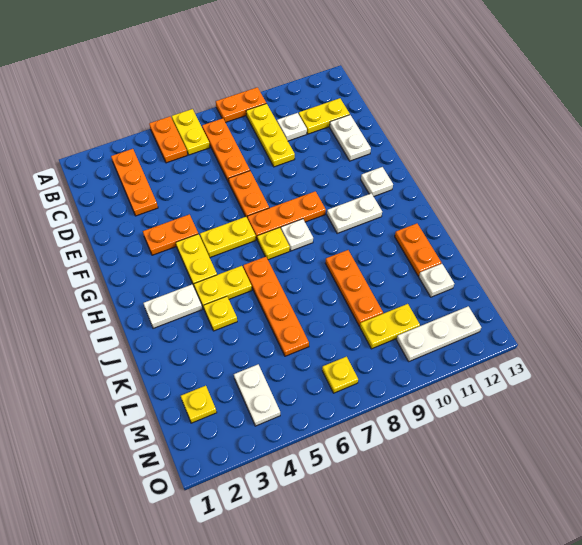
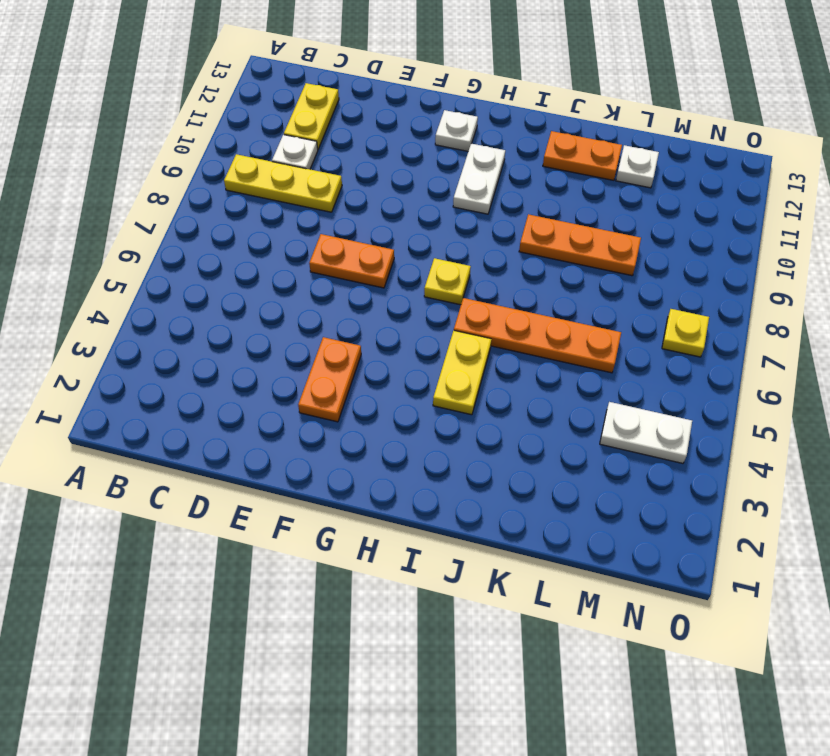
none -> orange plate A5:B5 level 1
none -> yellow plate A6:B6 level 1
none -> orange plate A8:A9 level 1
none -> orange plate B3:D3 level 1

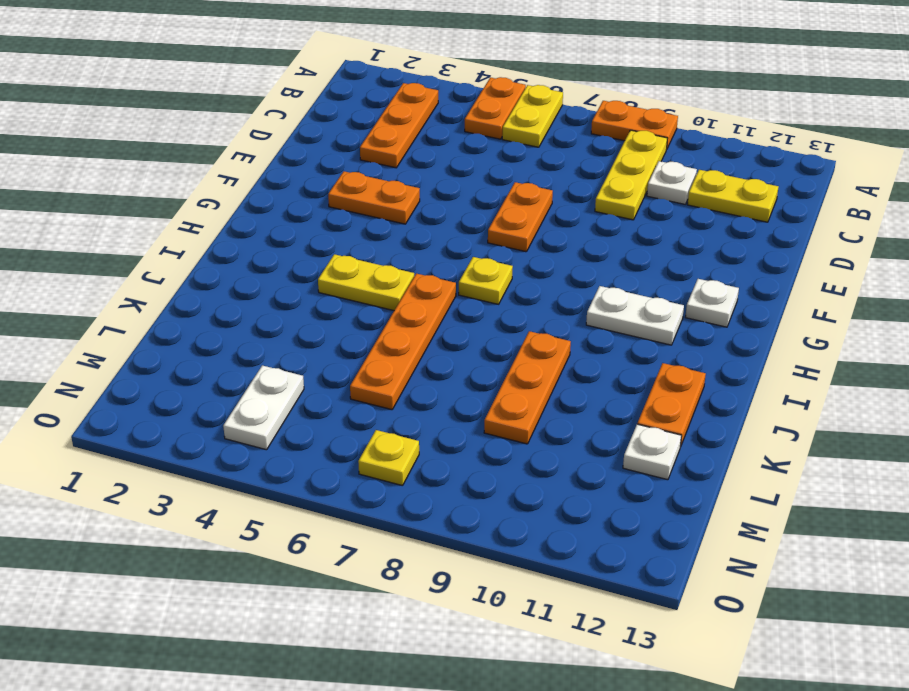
none -> orange plate B7:D7 level 1
none -> white plate D12:E12 level 1
none -> yellow plate G4:H4 level 1
none -> yellow plate G5:G6 level 1

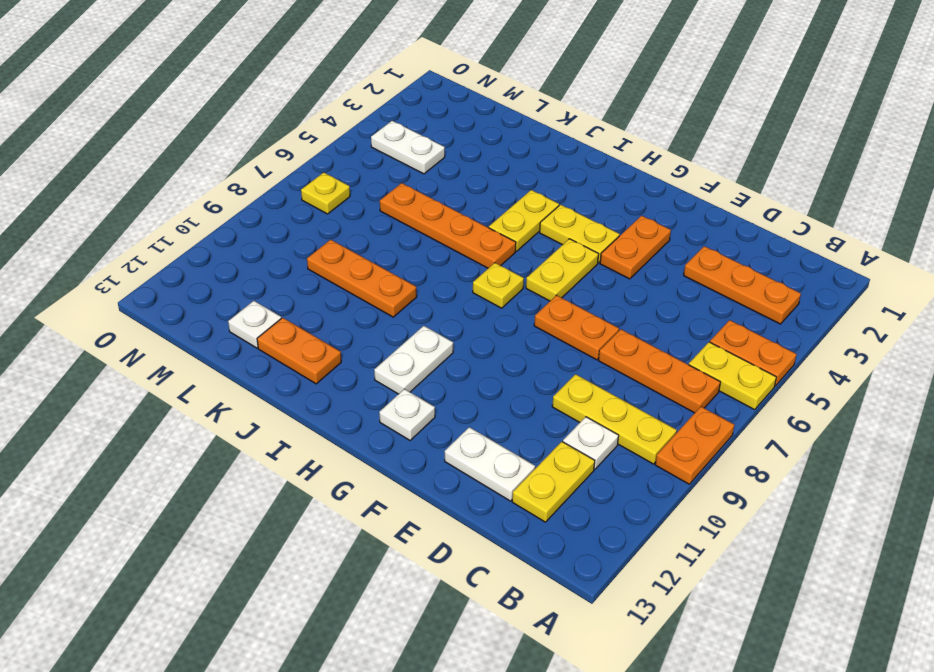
none -> orange plate G7:G9 level 1
none -> white plate H8 level 1
none -> white plate I2:I3 level 1
none -> yellow plate J4 level 1

